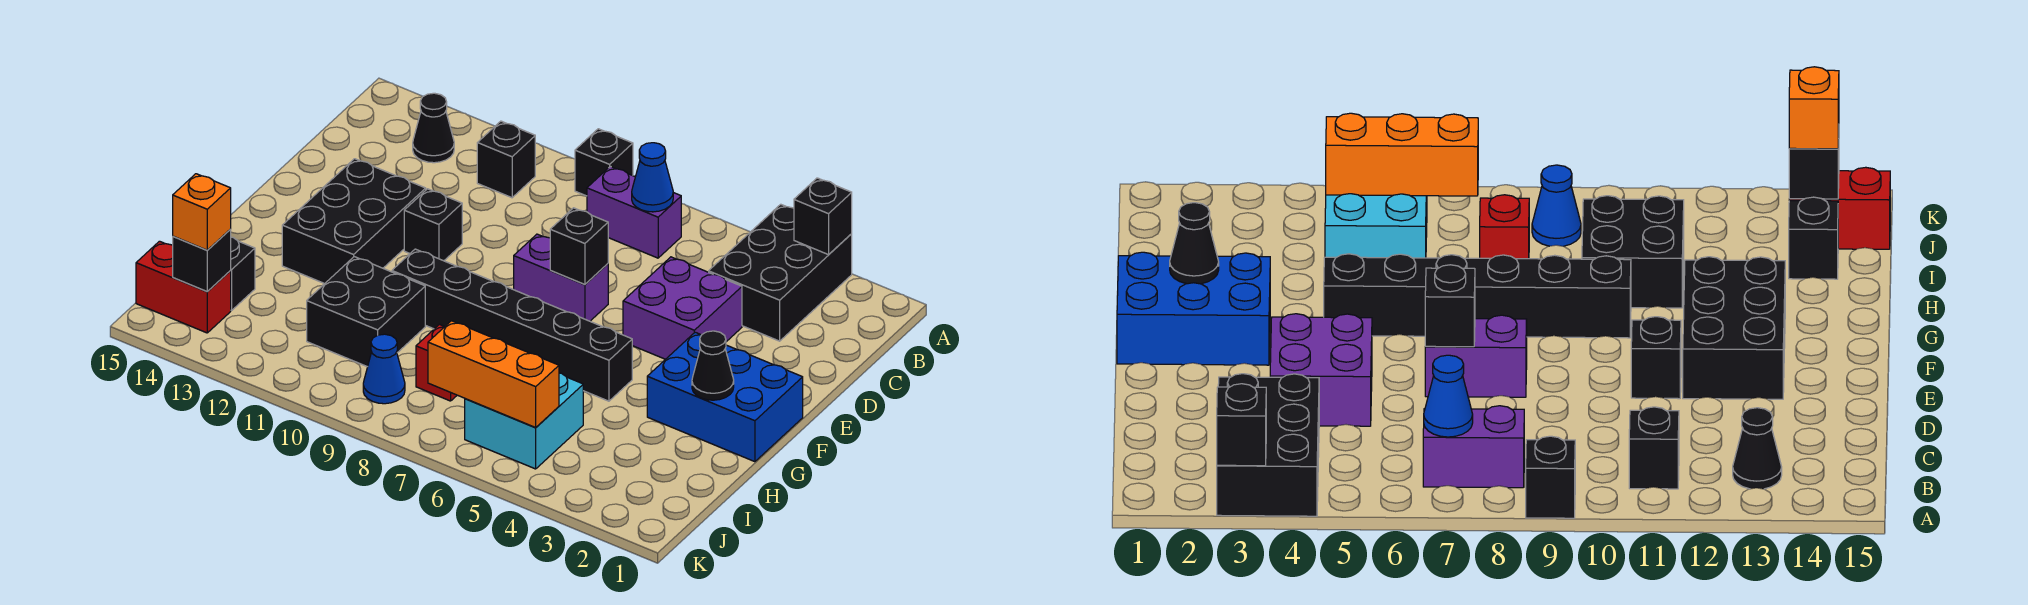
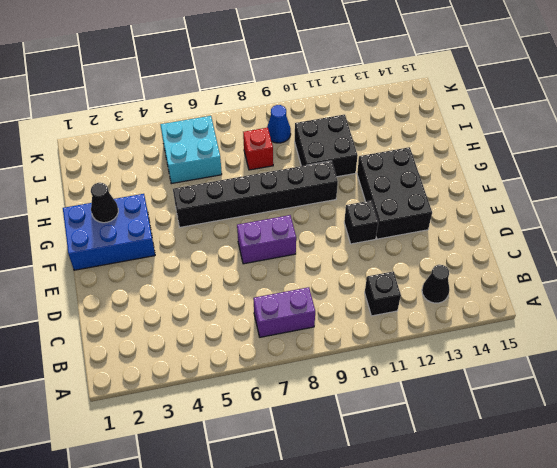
none -> black brick A3:C4 level 1
none -> black brick A9 level 1
none -> purple brick D4:E5 level 1

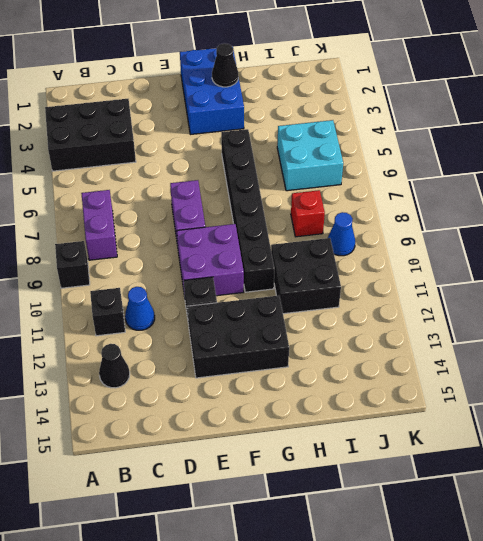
blue cone C11 level 1 -> blue cone B7 level 2
purple brick E9:F10 level 1 -> purple brick D4:E5 level 1
none -> black brick I14 level 1
none -> red brick J14:J15 level 1
none -> black brick A3 level 2

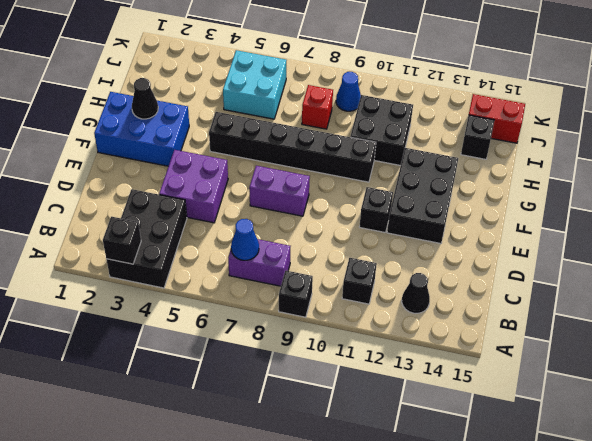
none -> black brick E7 level 2
none -> orange brick J5:J7 level 2
none -> black brick J14 level 2

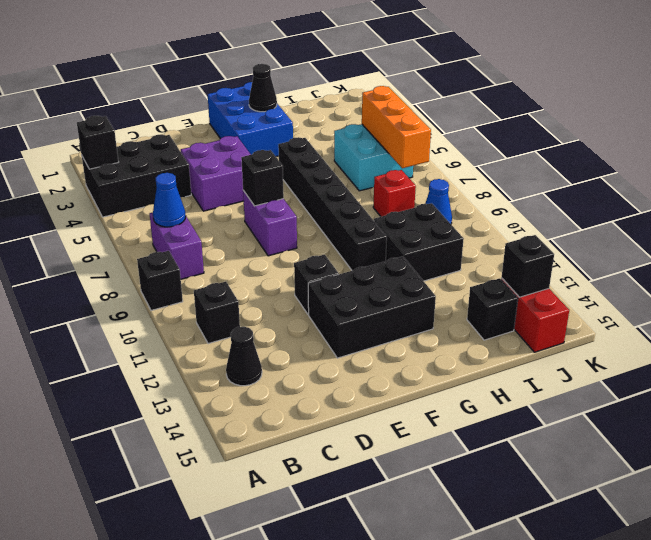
none -> orange brick J14 level 3

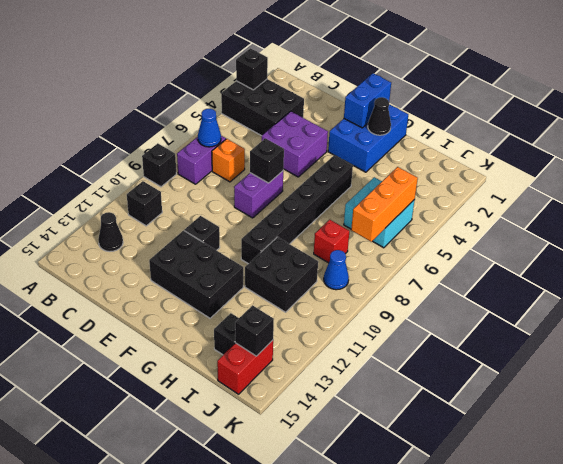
orange brick C7 level 1 -> orange brick J14 level 3
blue brick F1:F2 level 2 -> none

